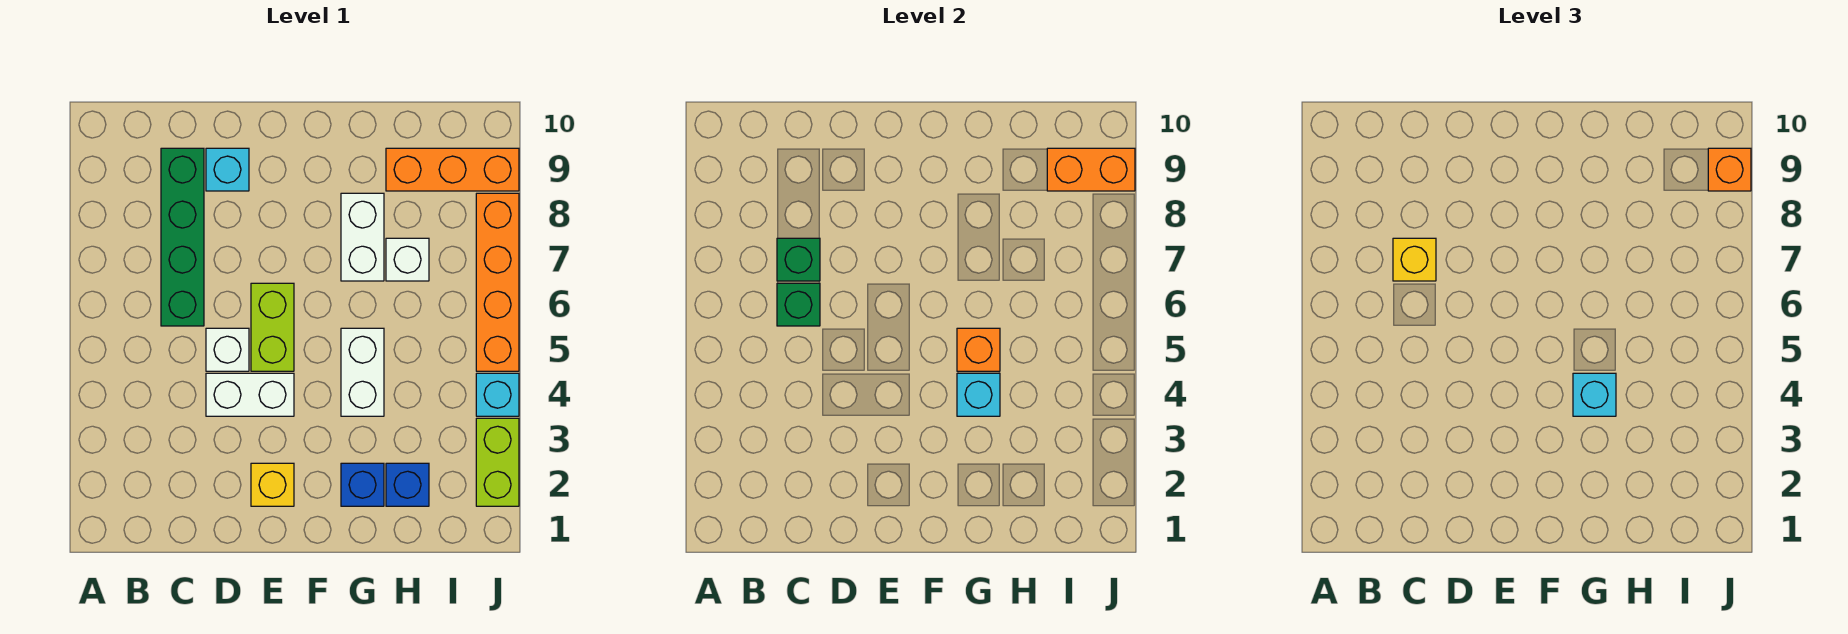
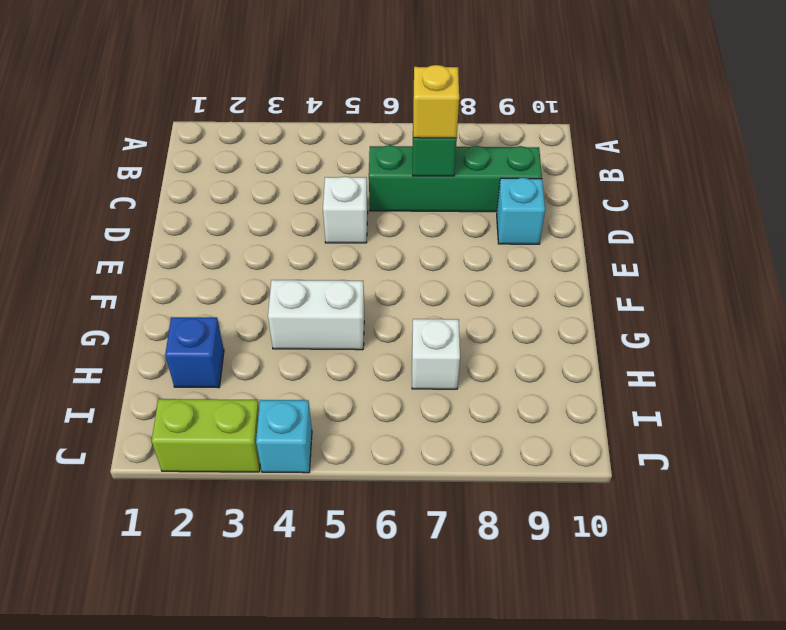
none -> white brick D4:E4 level 1
none -> yellow brick E2 level 1
none -> lime brick E5:E6 level 1

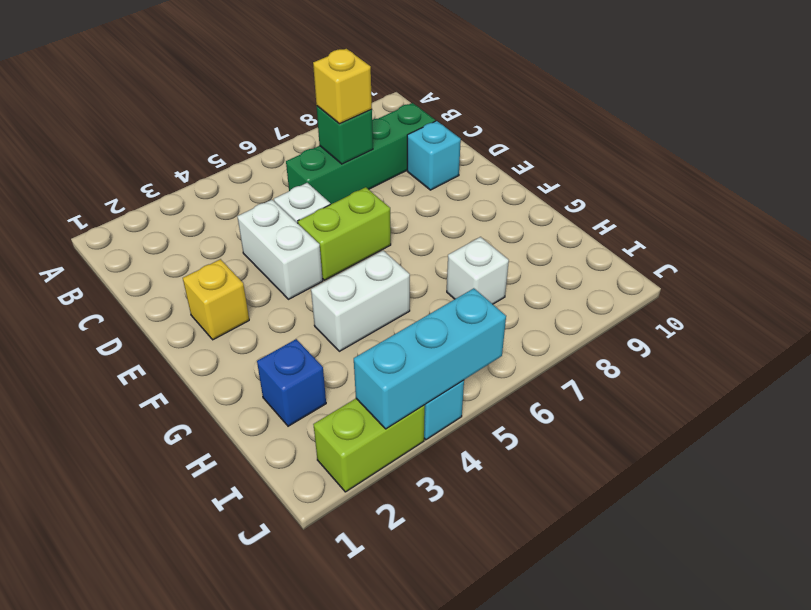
cyan brick J3:J5 level 2 -> none
none -> blue brick G2 level 1
none -> white brick G7:G8 level 1
none -> orange brick H9:J9 level 1

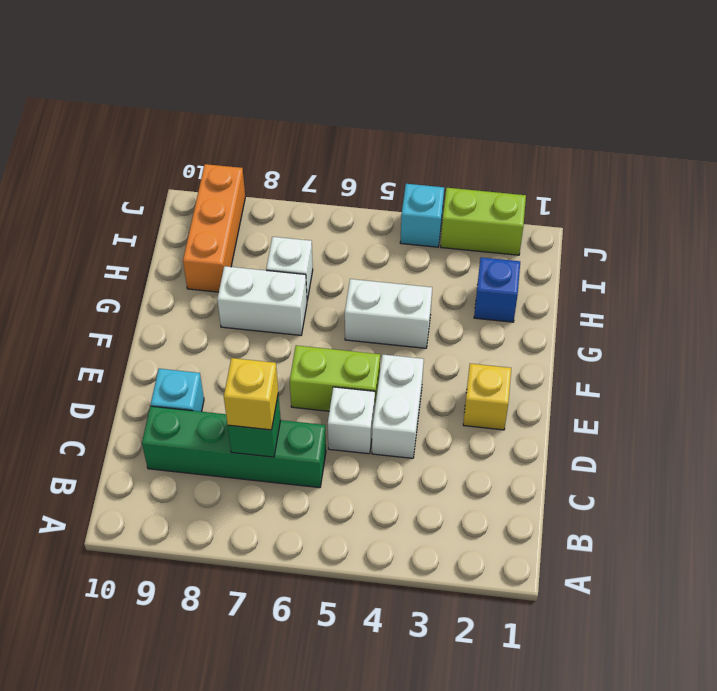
none -> blue brick G2 level 1
none -> orange brick J5:J8 level 1
none -> green brick C6 level 2

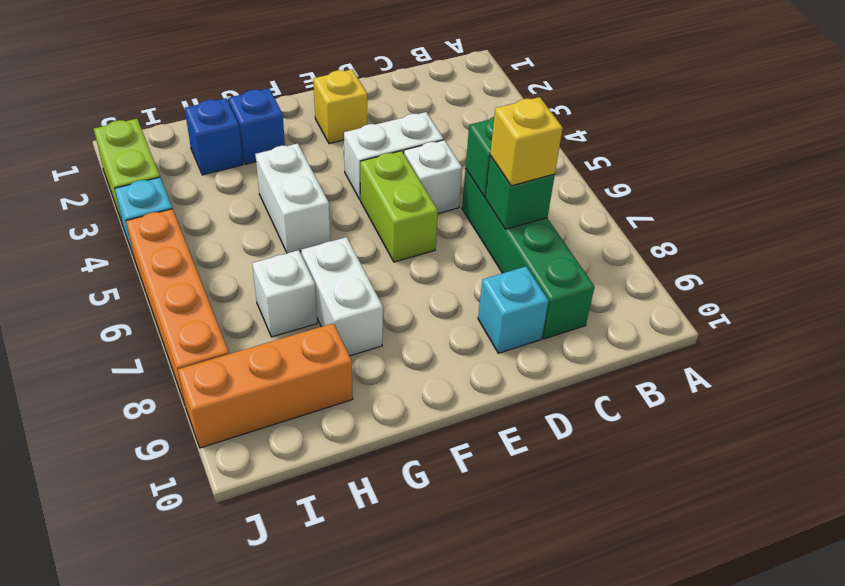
none -> cyan brick G4 level 2
none -> orange brick G5 level 2
none -> orange brick I9:J9 level 2

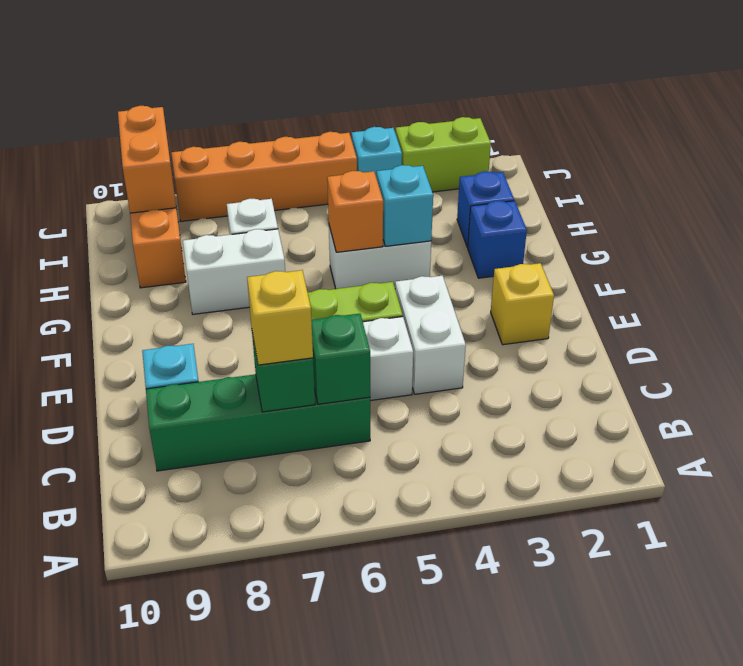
none -> cyan brick G4 level 3
none -> orange brick J9 level 3

